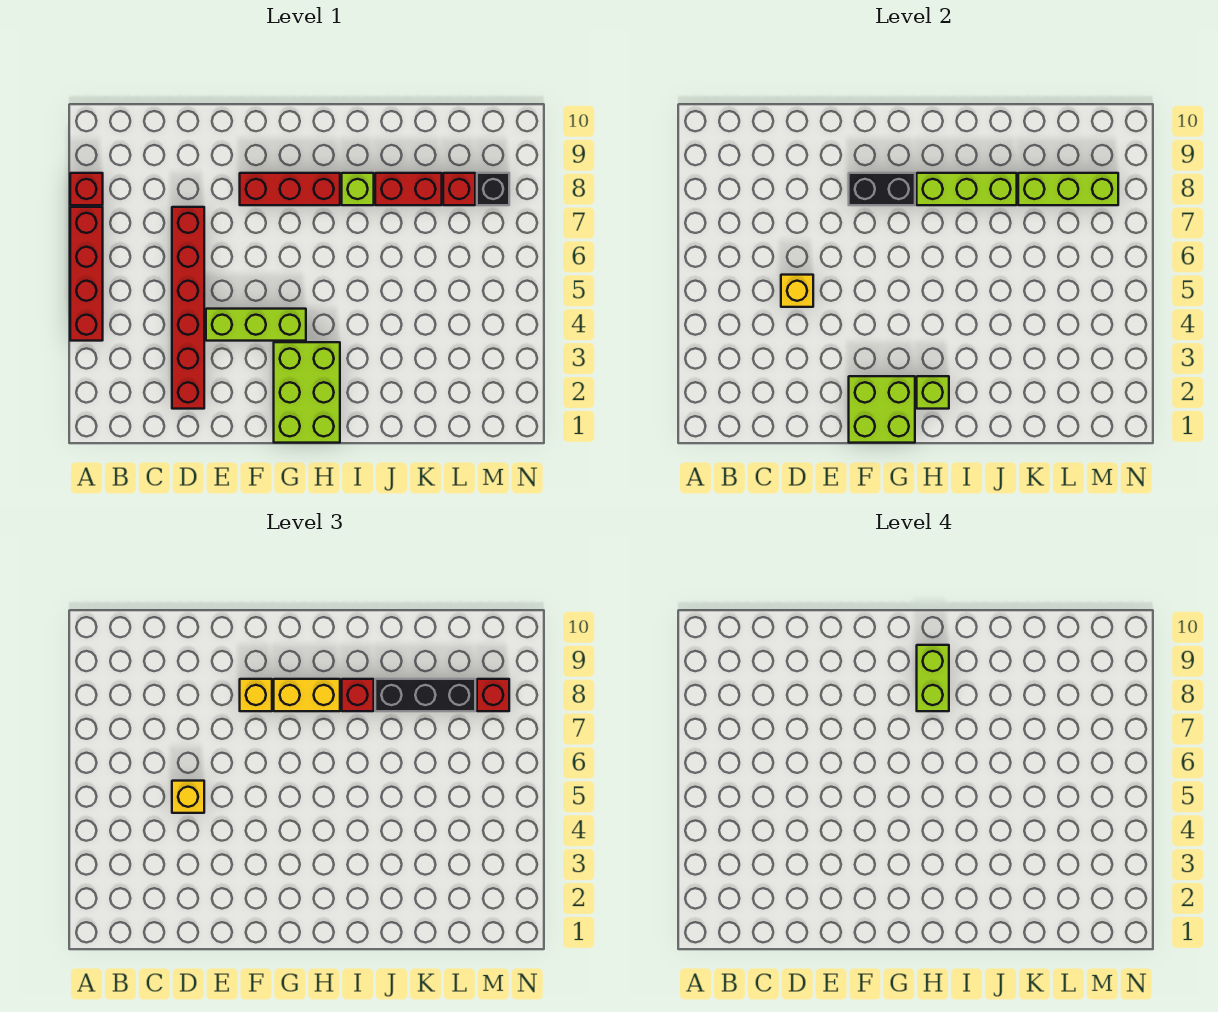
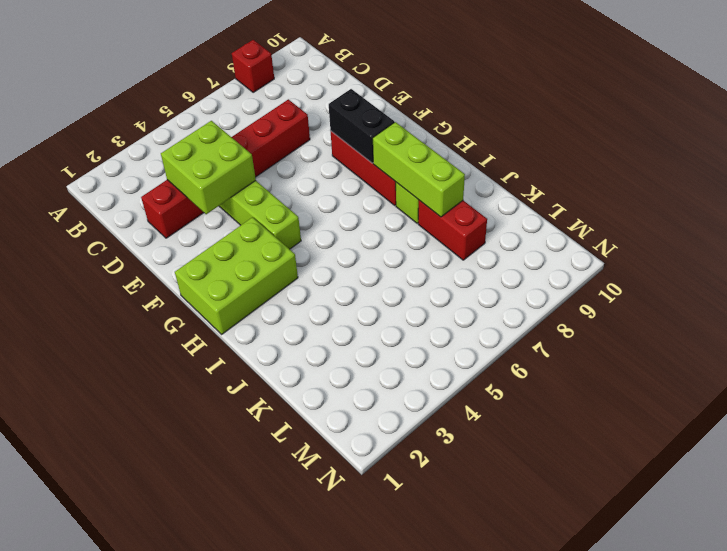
lime brick D3:E4 level 2 -> lime brick F1:G2 level 2
none -> red brick A4:A7 level 1
none -> red brick L8 level 1
none -> black brick M8 level 1

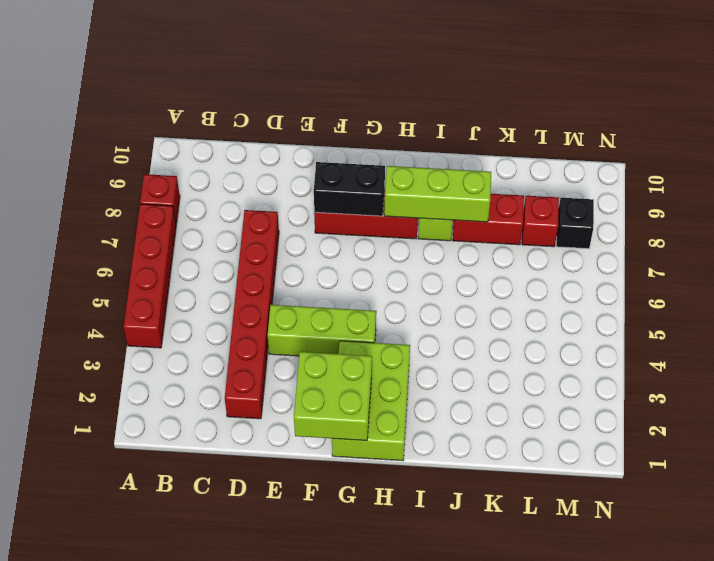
none -> yellow brick D5 level 2
none -> lime brick H2 level 2
none -> lime brick K8:M8 level 2

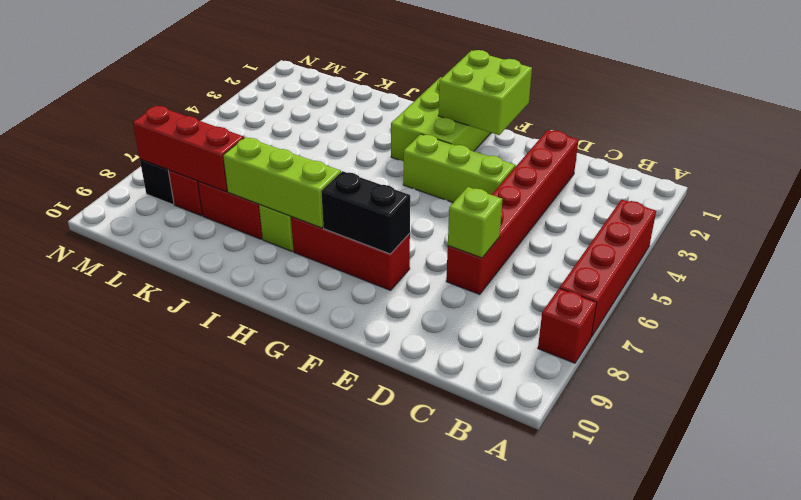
lime brick D7 level 2 -> lime brick H2 level 2
red brick K8:M8 level 2 -> lime brick K8:M8 level 2
none -> yellow brick D5 level 2
none -> yellow brick D5 level 3
none -> yellow brick F8 level 3

